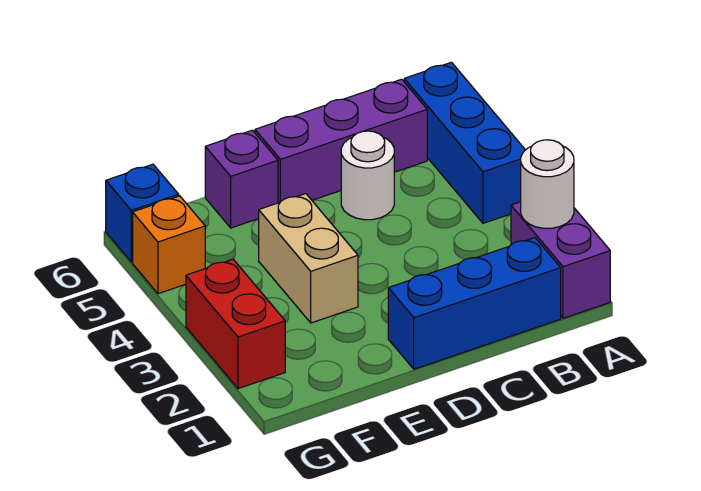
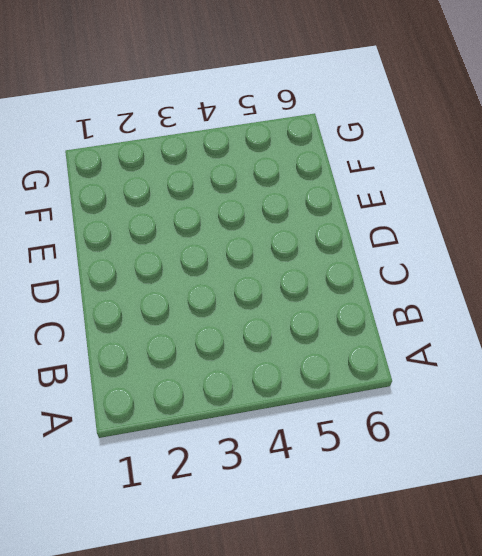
none -> purple brick A1:A2 level 1
none -> blue brick A4:A6 level 1

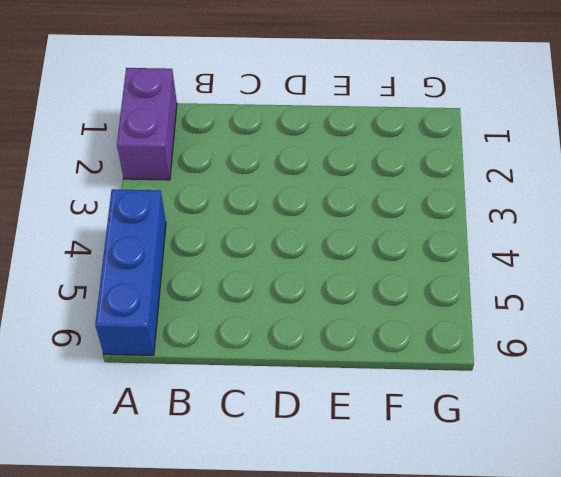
none -> blue brick B1:D1 level 1
none -> purple brick B6:D6 level 1

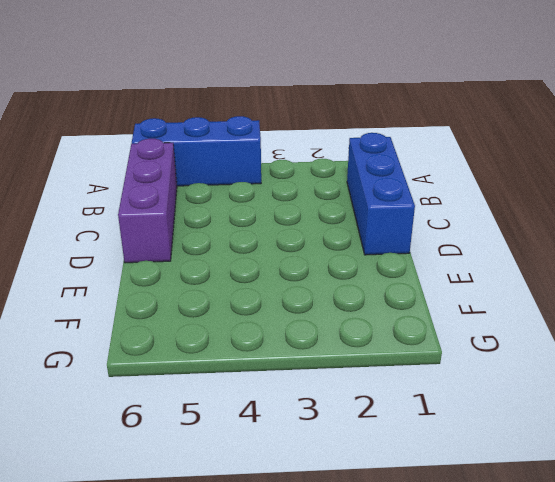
none -> purple brick A1:A2 level 1
none -> white round brick C5 level 1

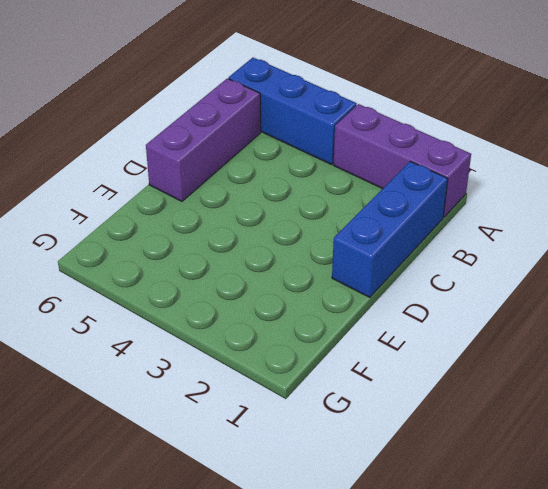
purple brick A1:A3 level 1 -> purple brick A1:A2 level 1
none -> white round brick C5 level 1
none -> tan brick E3:E4 level 1

